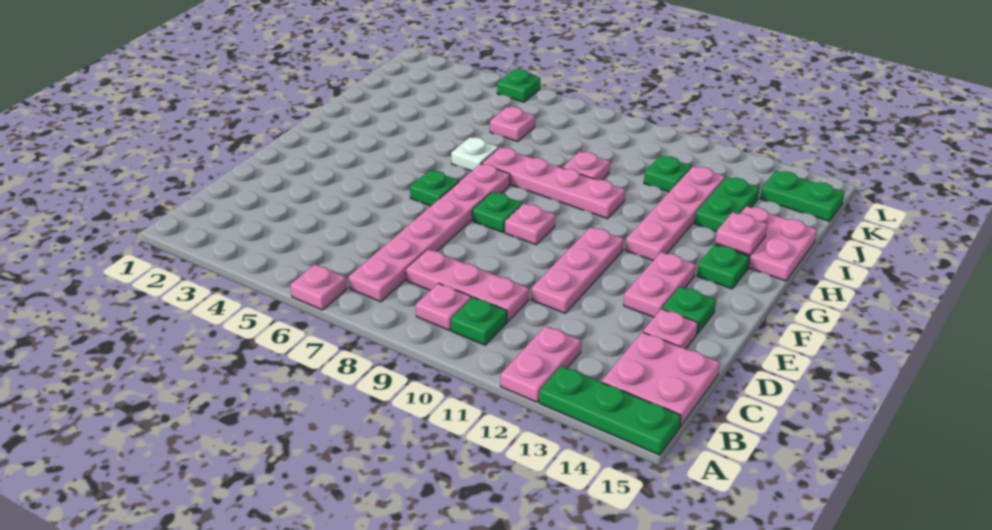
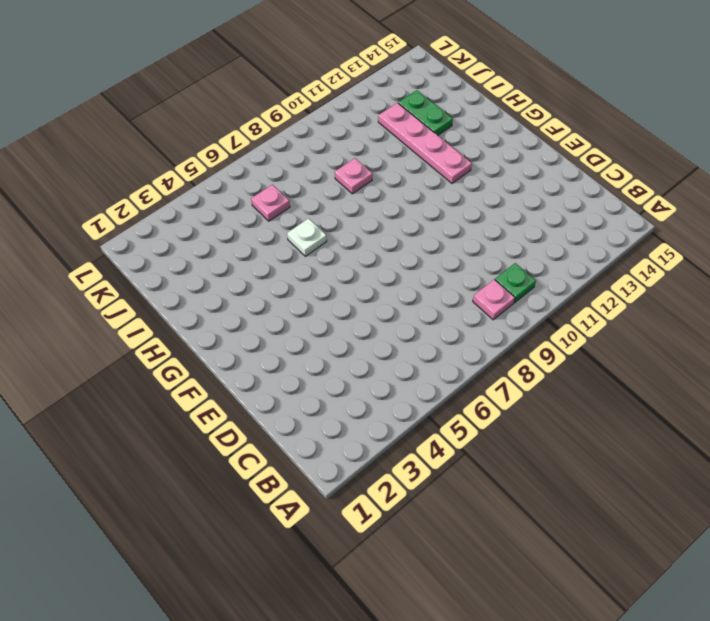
none -> pink plate A6 level 1
none -> pink plate A12:B12 level 1
none -> green plate A13:A15 level 1

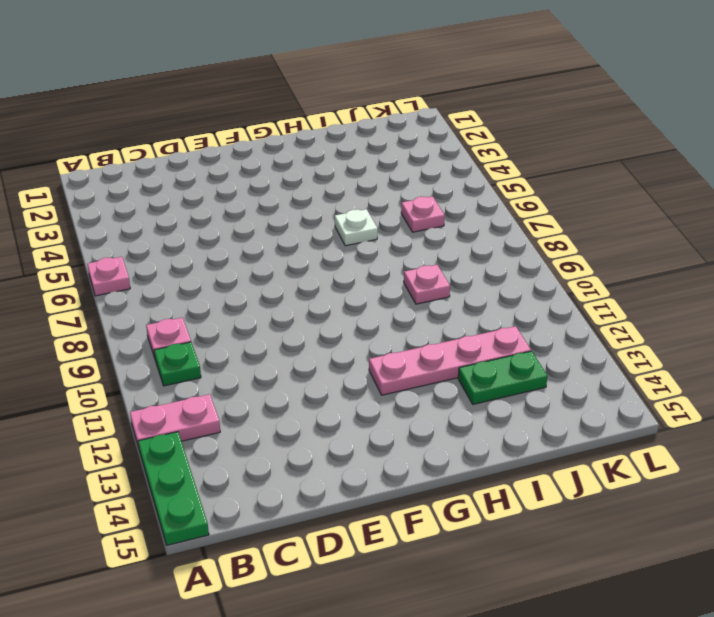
none -> pink plate B7:G7 level 1
none -> pink plate B14:C15 level 1
none -> pink plate C8:C10 level 1

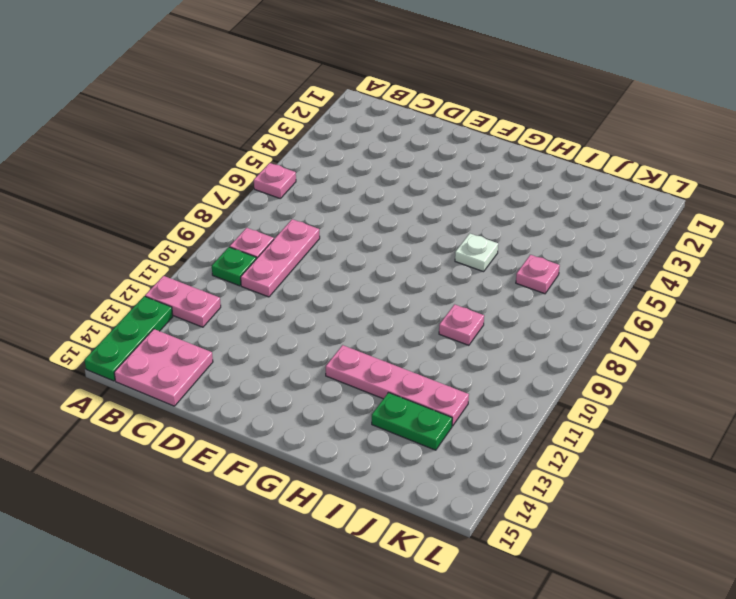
none -> pink plate B7:G7 level 1
none -> pink plate D11:F11 level 1
none -> pink plate D14 level 1

